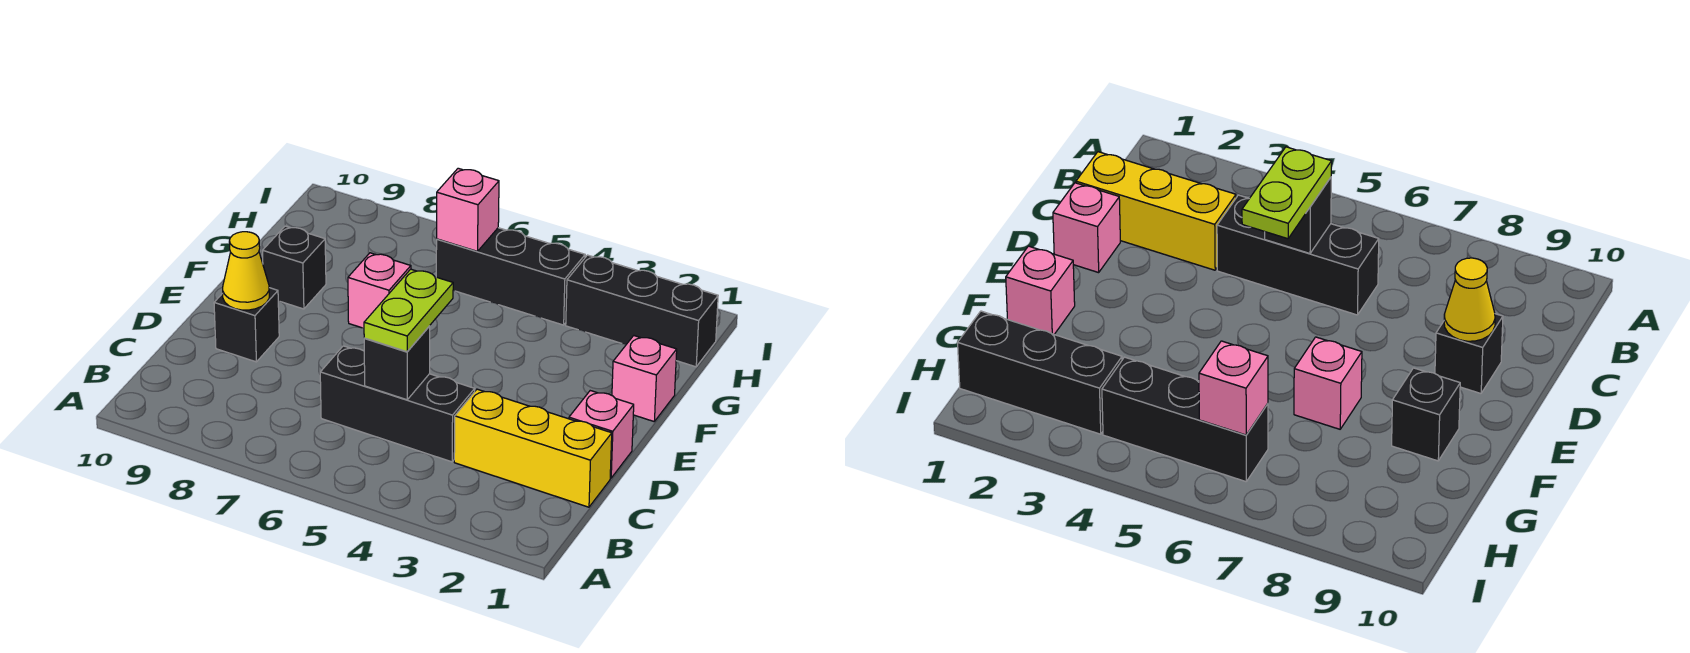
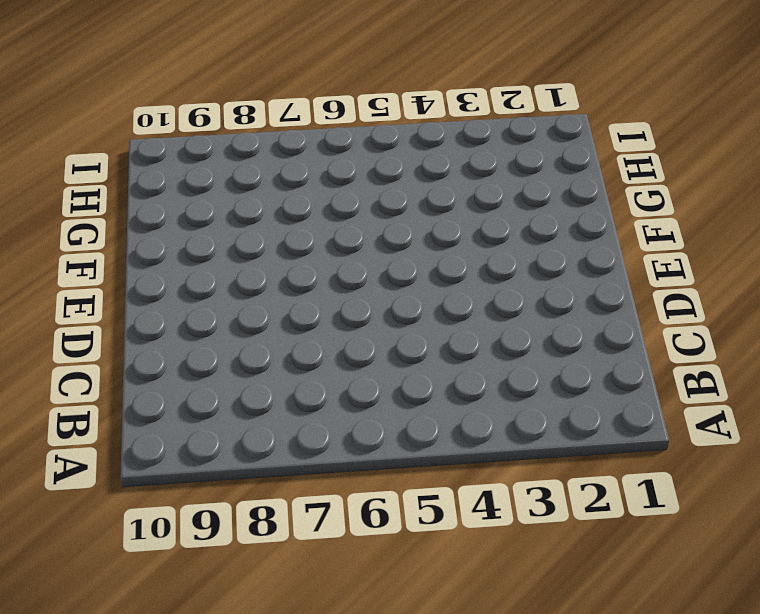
none -> yellow brick C1:C3 level 1
none -> black brick C4:C6 level 1
none -> pink brick D1 level 1

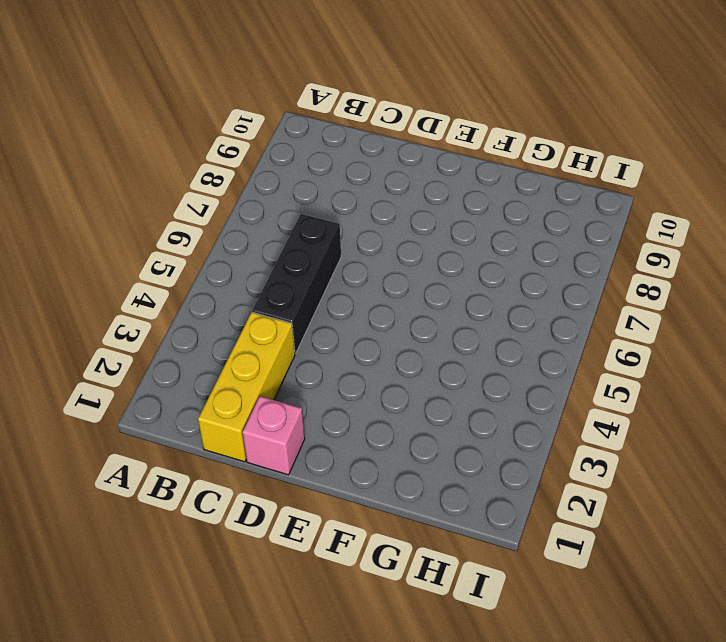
none -> black brick D9 level 1
none -> pink brick F1 level 1
none -> pink brick F7 level 1

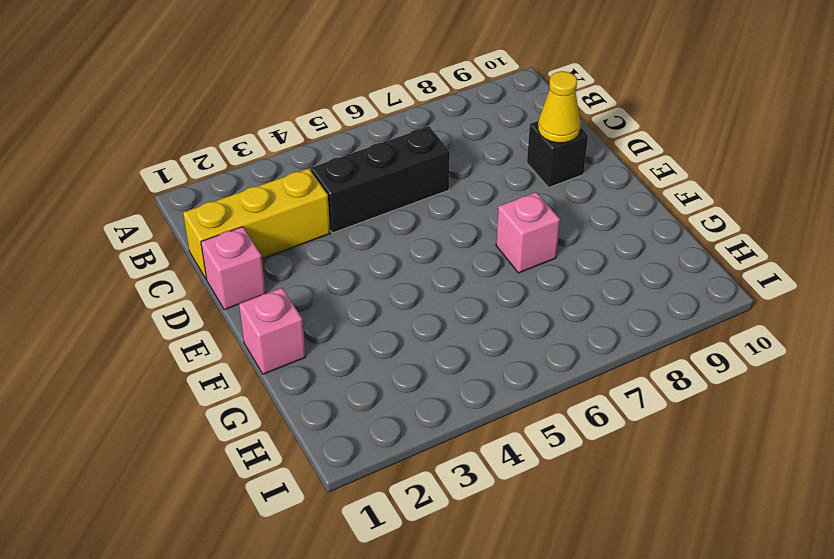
none -> black brick F9 level 1
none -> black brick H1:H3 level 1
none -> black brick H4:H6 level 1

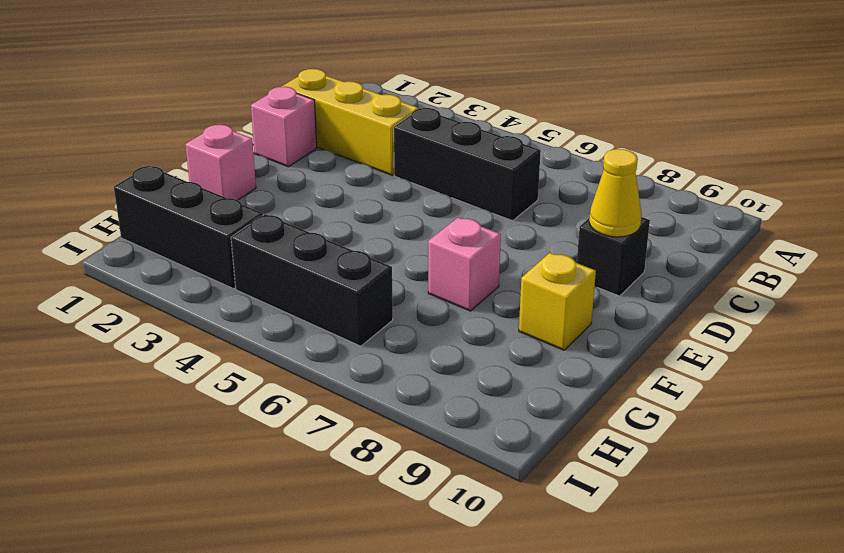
yellow brick F9 level 1 -> black brick F9 level 1
none -> black brick C5 level 2
none -> pink brick H6 level 2
none -> lime plate C5:D5 level 3

